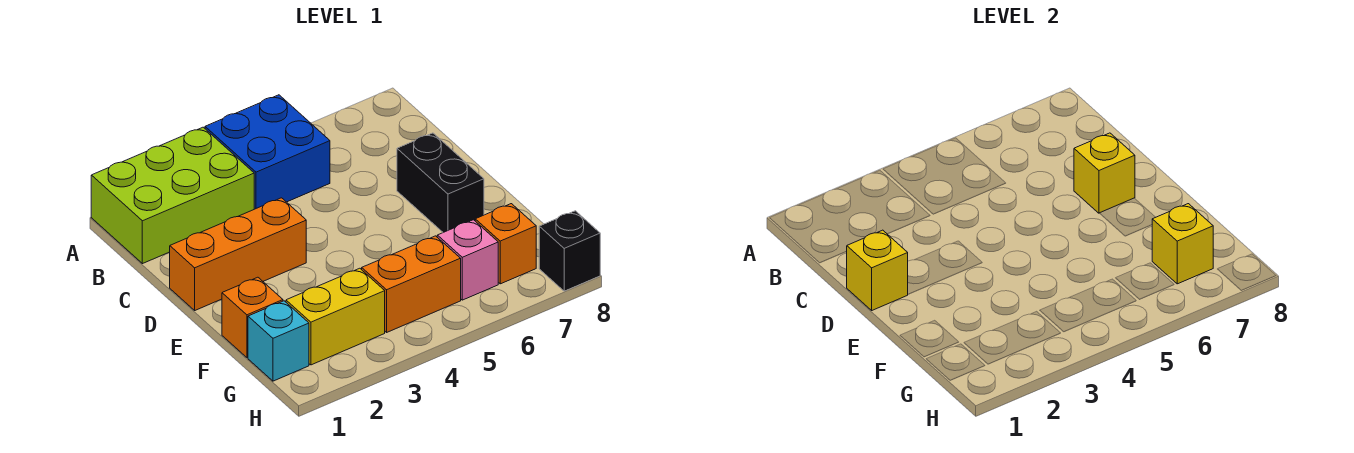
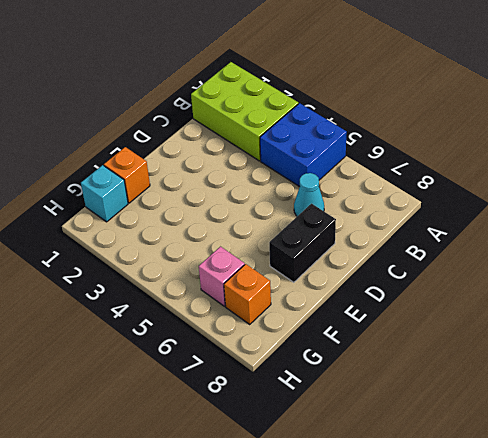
cyan cone C6 level 1 -> none
none -> orange brick D1:D3 level 1
none -> yellow brick G2:G3 level 1
none -> orange brick G4:G5 level 1

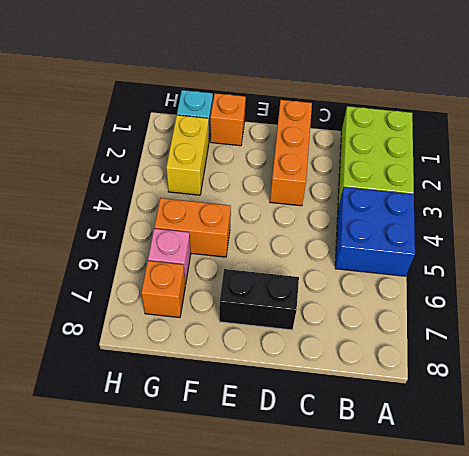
orange brick F5:G5 level 1 -> orange brick G4:G5 level 1
none -> black brick H8 level 1
none -> yellow brick D1 level 2
none -> yellow brick D7 level 2

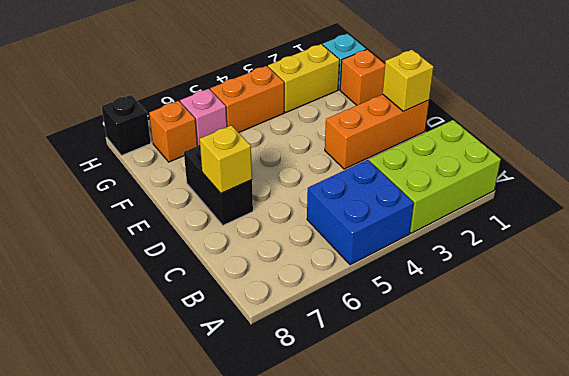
none -> yellow brick G7 level 2

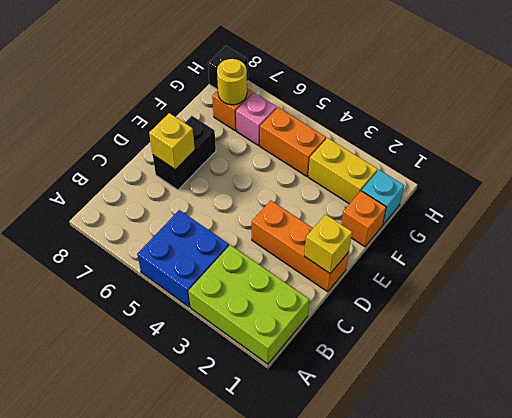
yellow round brick G7 level 2 -> yellow brick G7 level 2

